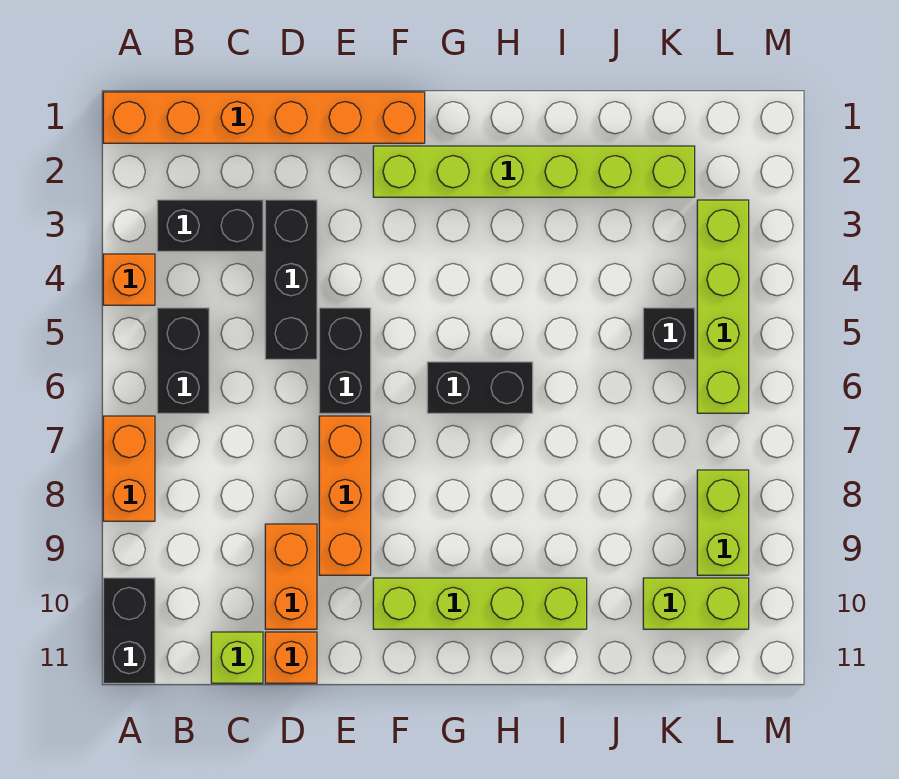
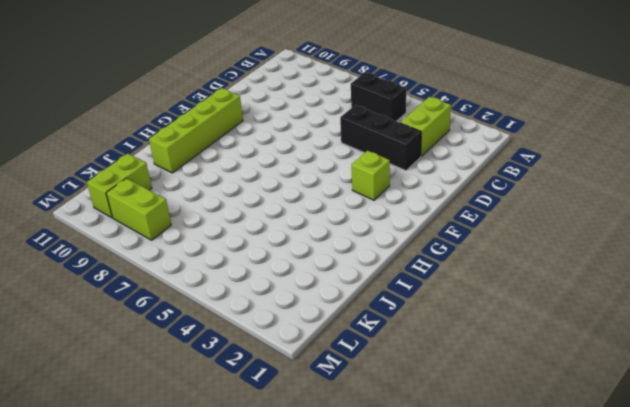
lime brick B3:C3 level 1 -> black brick B3:C3 level 1
lime brick F3 level 1 -> lime brick C11 level 1
none -> orange brick A1:F1 level 1
none -> orange brick A4 level 1
none -> orange brick A7:A8 level 1

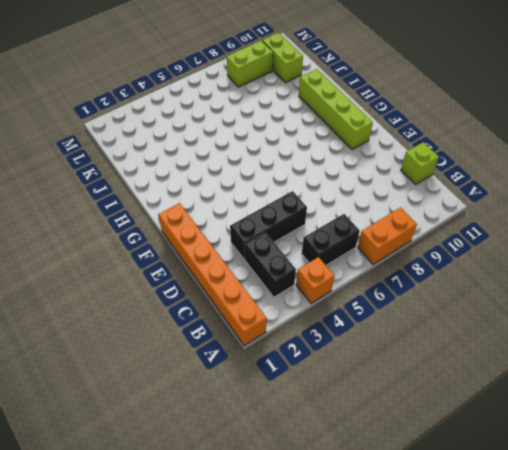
none -> black brick A10:A11 level 1
none -> orange brick D9:D10 level 1
none -> orange brick D11 level 1

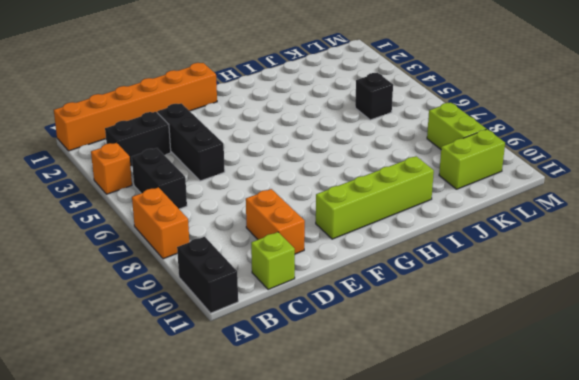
none -> orange brick D11 level 1
none -> black brick E5:E6 level 1
none -> orange brick E7:E9 level 1

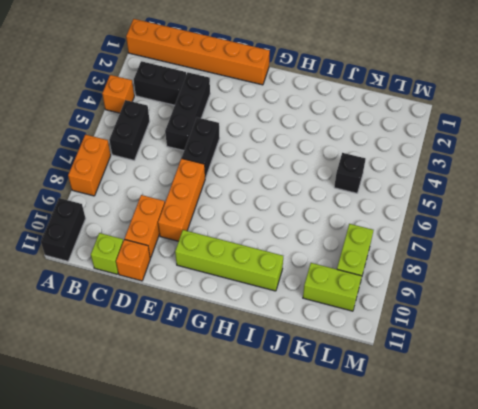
none -> lime brick F2:K2 level 1
none -> black brick G6:H6 level 1
none -> lime brick L3:L6 level 1

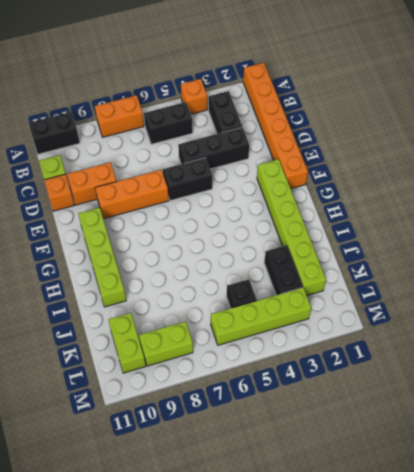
black brick J3:K3 level 1 -> black brick G6:H6 level 1

